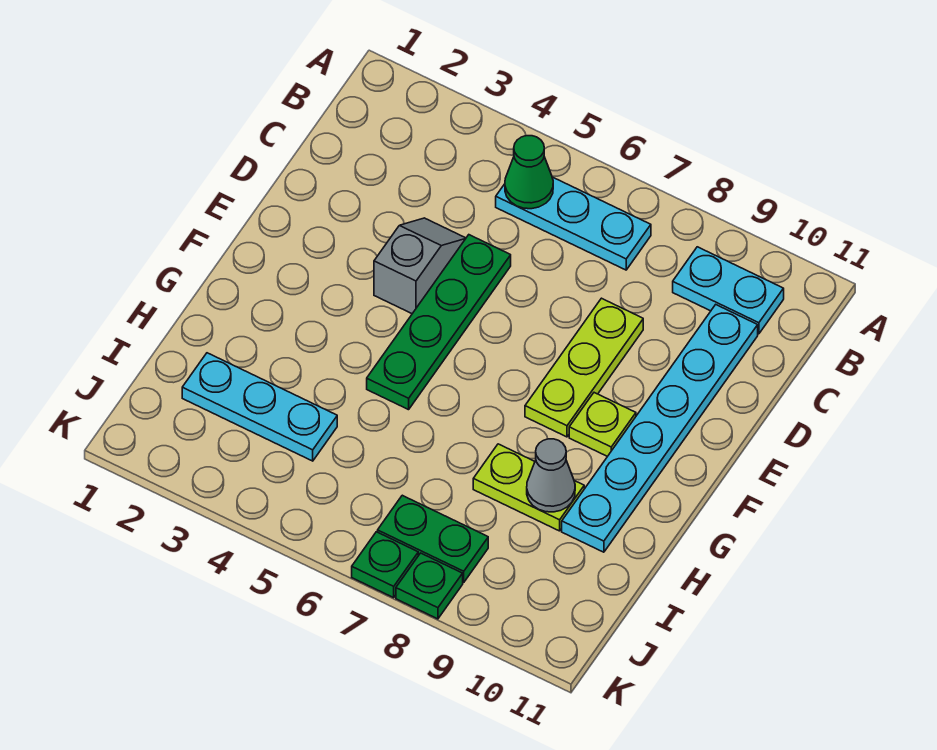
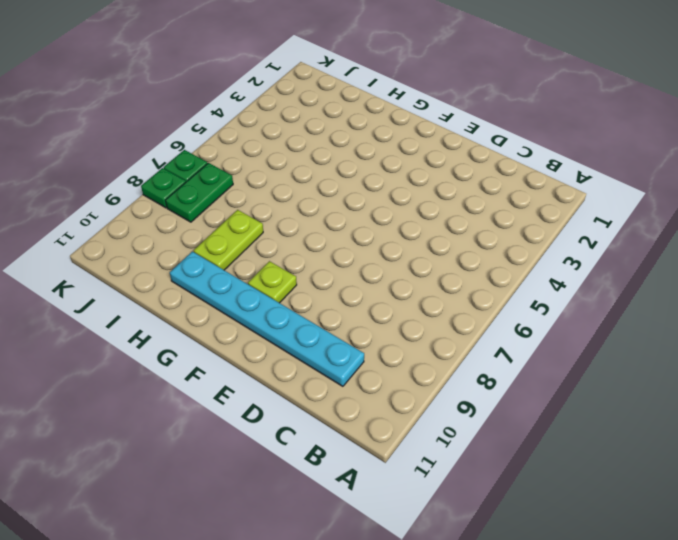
none -> cyan plate B5:B7 level 1
none -> cyan plate B9:B10 level 1
none -> grey slope D4:E4 level 1 top E

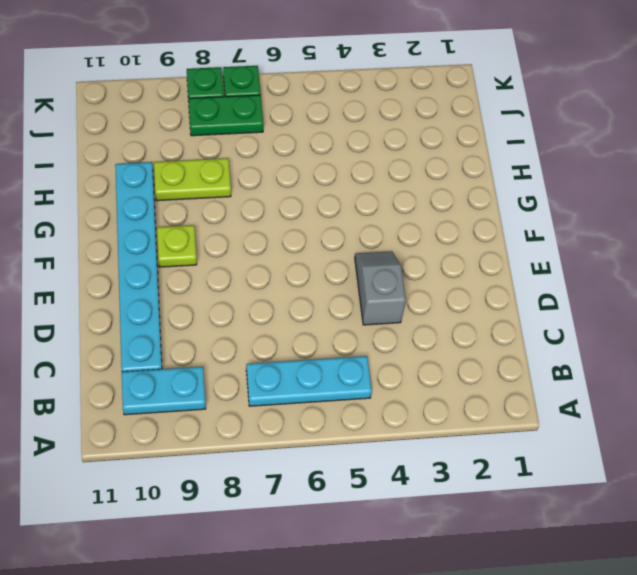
grey slope D4:E4 level 1 top D -> grey slope D4:E4 level 1 top E
none -> green plate D5:G5 level 1
none -> lime plate D8:F8 level 1
none -> cyan plate I2:I4 level 1

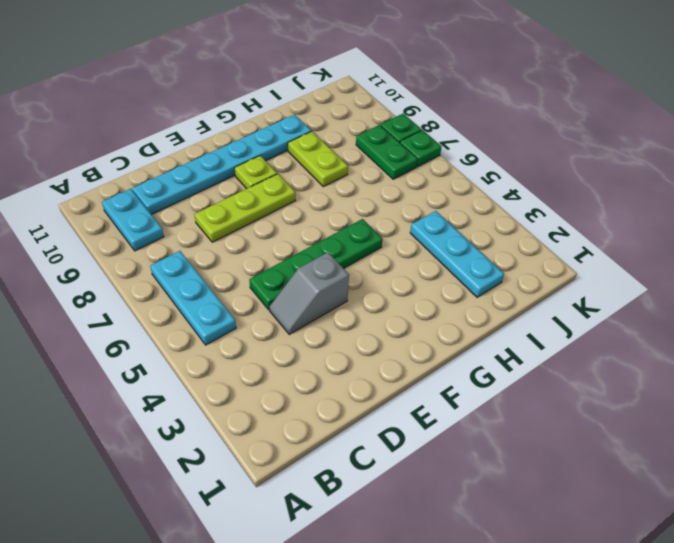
none -> green cone B5 level 2
none -> grey cone H9 level 2

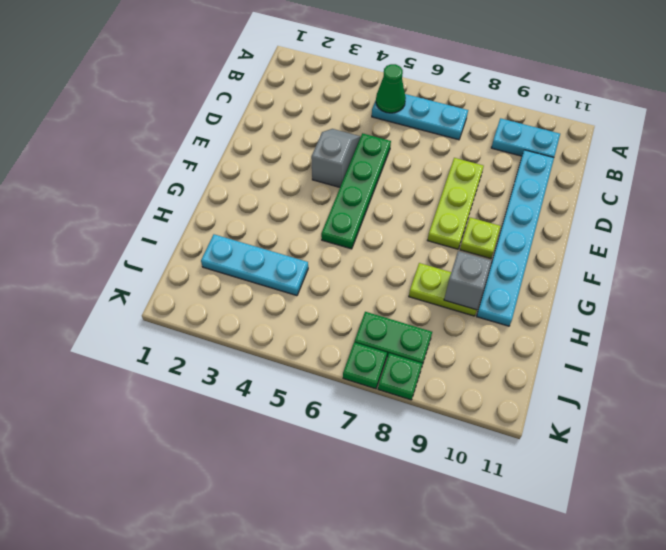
grey brick H9 level 2 -> grey cone H9 level 2

